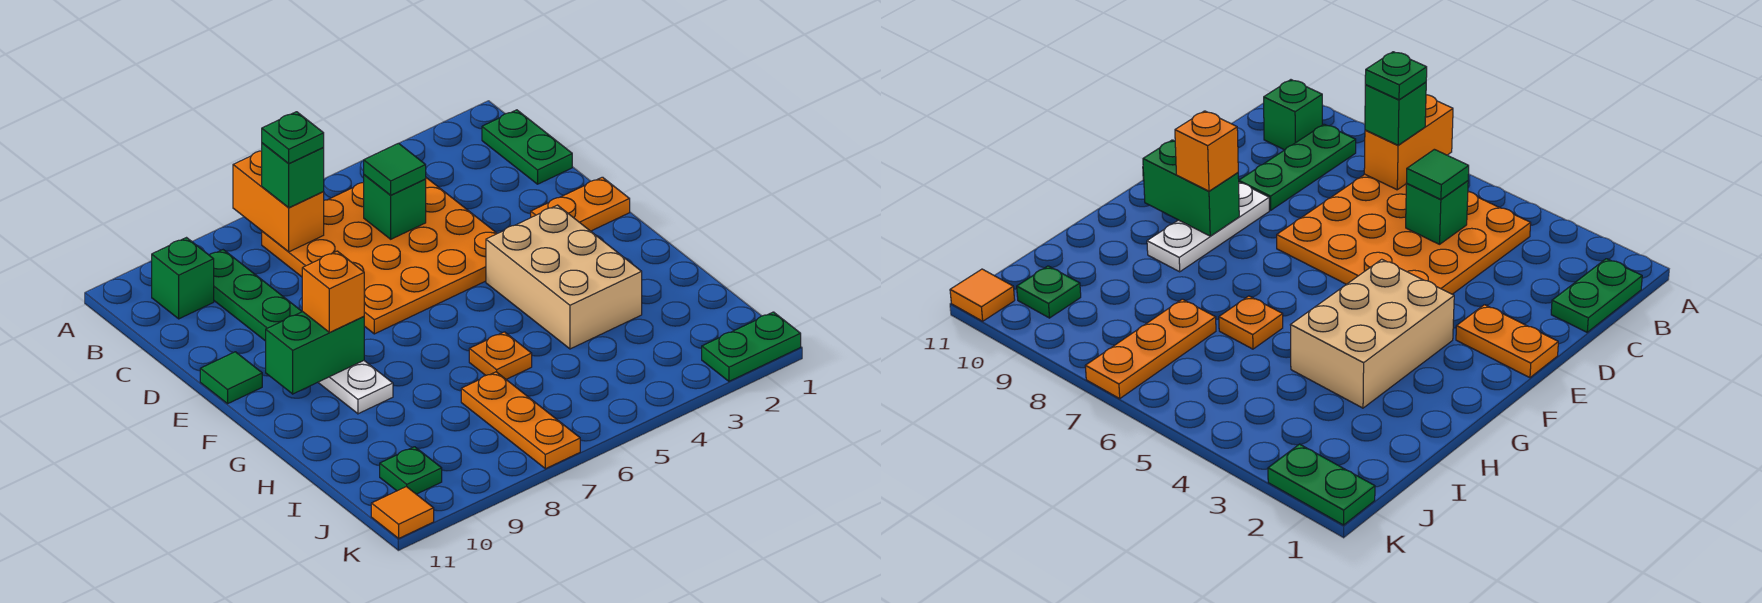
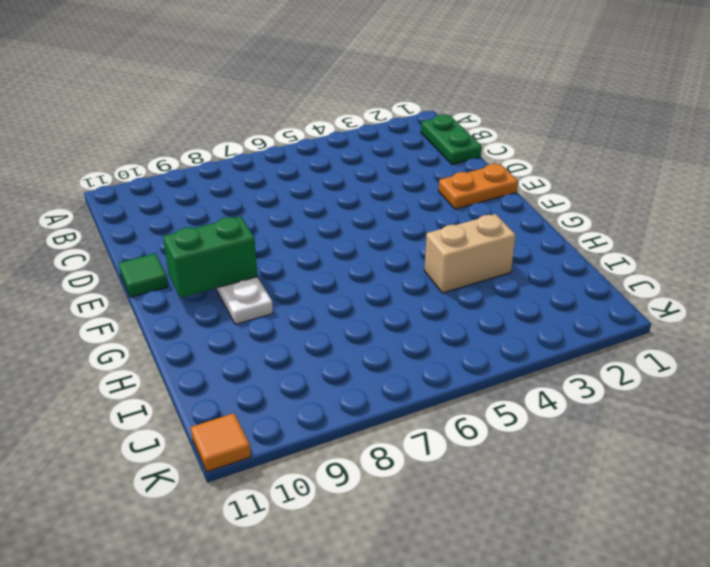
tan brick H3:H4 level 1 -> tan brick F3:H4 level 1
none -> orange plate B4:E7 level 1
none -> green plate B9:D9 level 1
none -> green brick B10 level 1

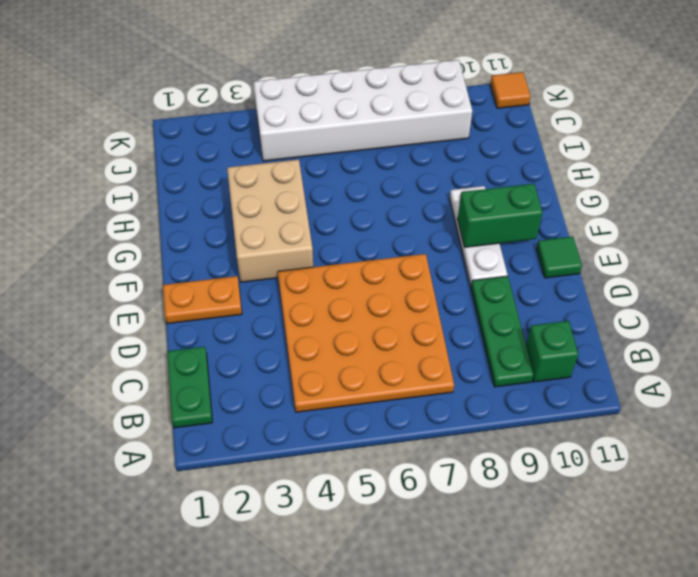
white brick J4:K9 level 1 -> orange plate I7:K7 level 1
none -> orange plate H6 level 1
none -> green plate J10 level 1
none -> green plate K1:K2 level 1

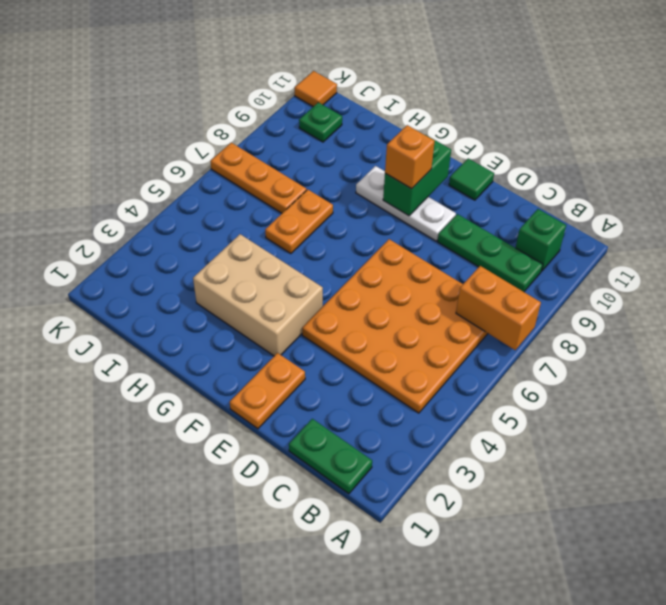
orange plate H6:H7 level 1 -> orange plate H6 level 1
none -> green plate K1:K2 level 1
none -> green brick C5 level 2
none -> green brick B7 level 3

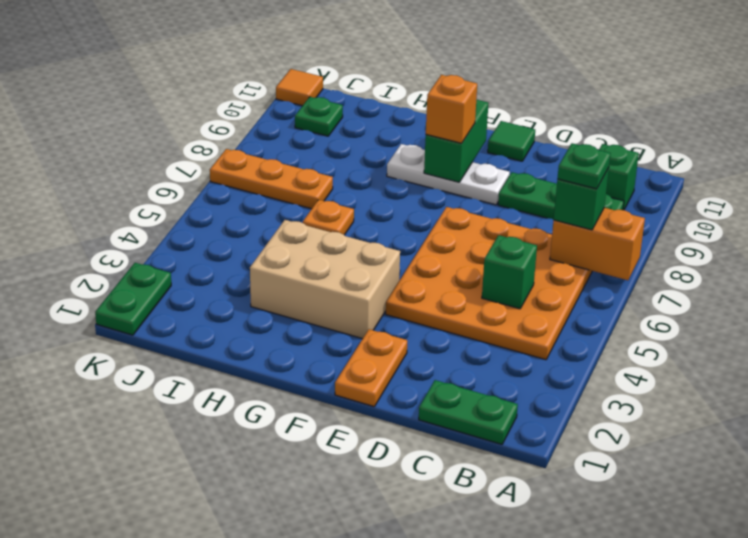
none -> green tile C5 level 3

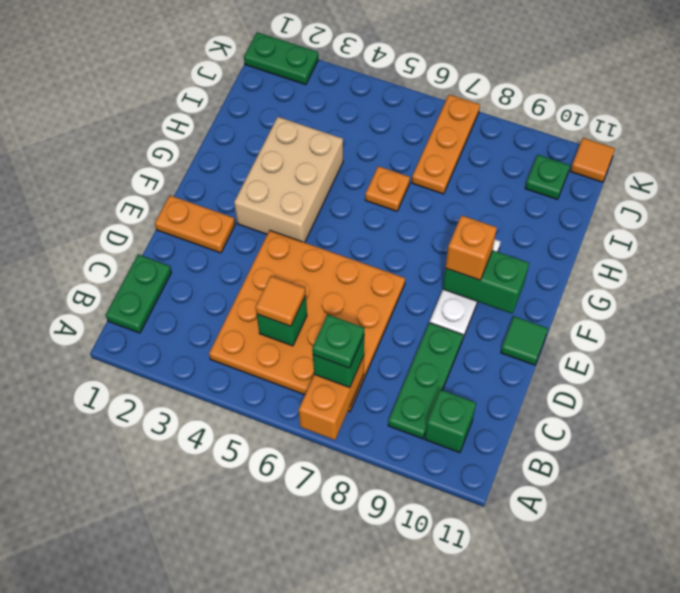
orange tile C5 level 3 -> green tile C5 level 3

